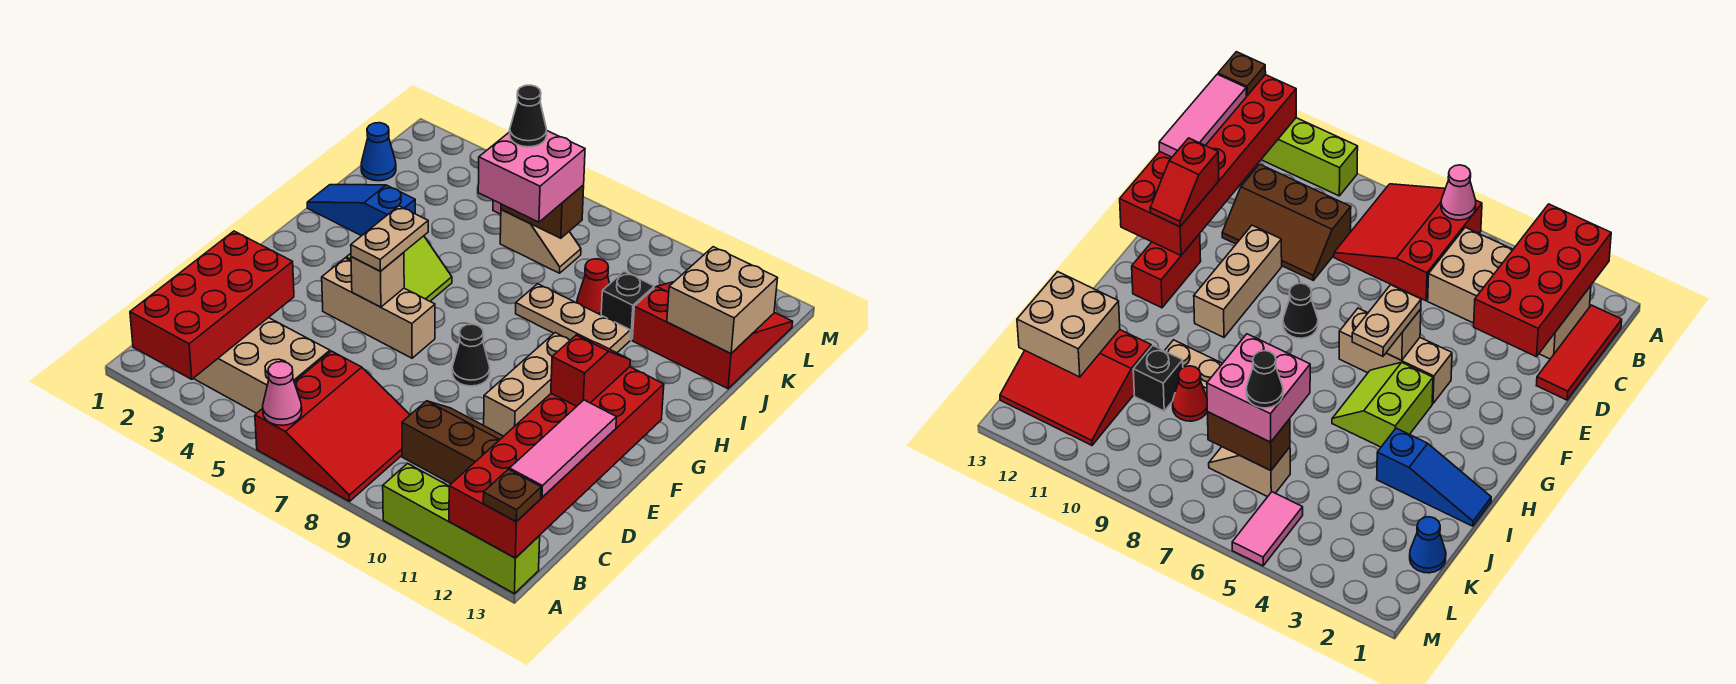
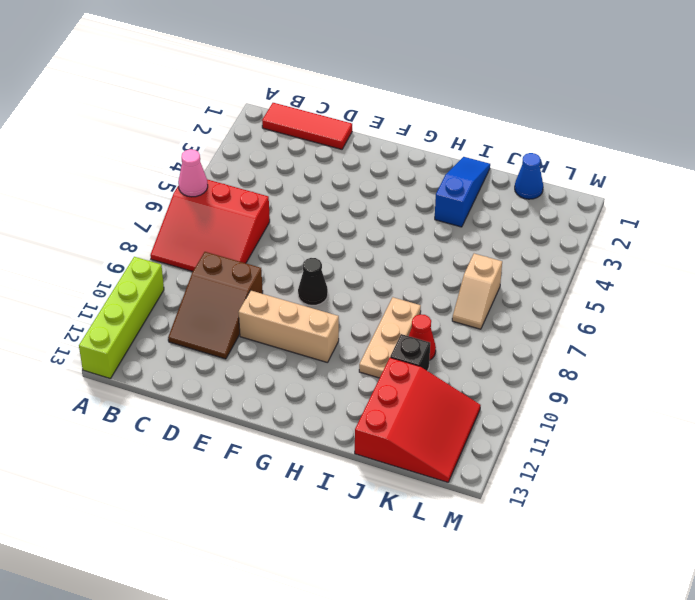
brown slope C9:D11 level 1 top 9 -> brown slope C9:D11 level 1 top C
none -> tan brick B2:C5 level 1
none -> tan brick F4:F6 level 1
none -> red brick F12:G12 level 1
none -> lime slope G4:H5 level 1 top 4

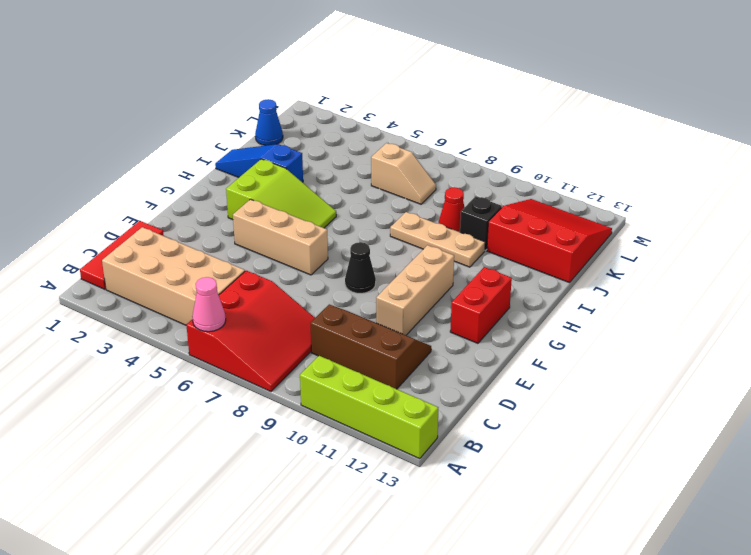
lime slope G3:H5 level 1 top 3 -> lime slope G4:H5 level 1 top 4
none -> pink tile L5:M5 level 1
none -> red brick A2:D3 level 2
none -> red brick A12:F13 level 2
none -> tan brick F5 level 2

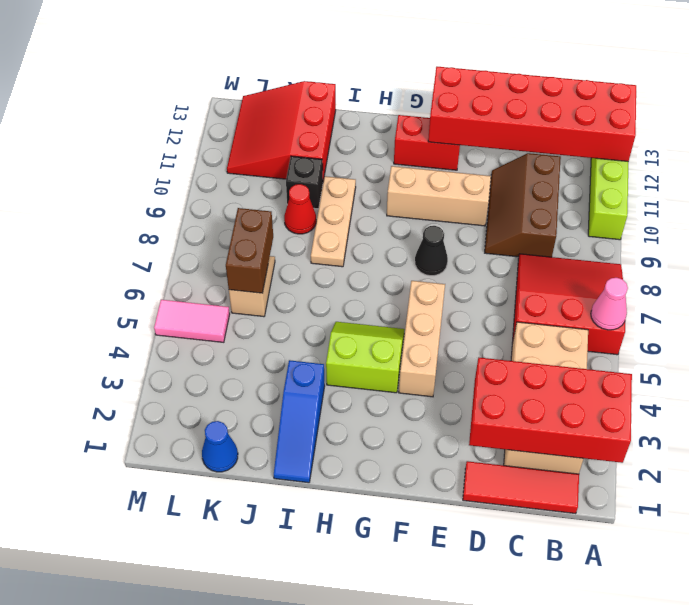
none -> tan brick F5 level 2
none -> tan brick J12:K13 level 2
none -> brown plate A13 level 3
none -> pink tile B13:D13 level 3

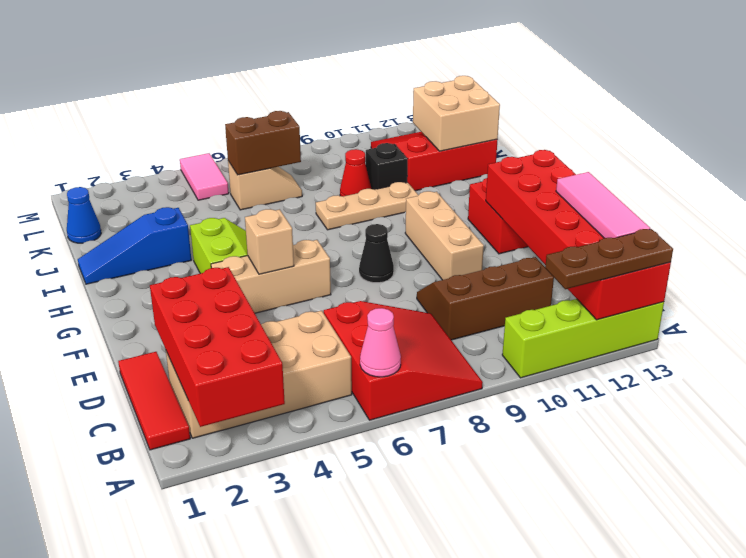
brown plate A11:A13 level 3 -> brown plate A13 level 3
none -> red slope E12:F12 level 3 top E
none -> tan plate F5:G5 level 3
none -> pink brick J6:K7 level 3
none -> black cone K6 level 4

